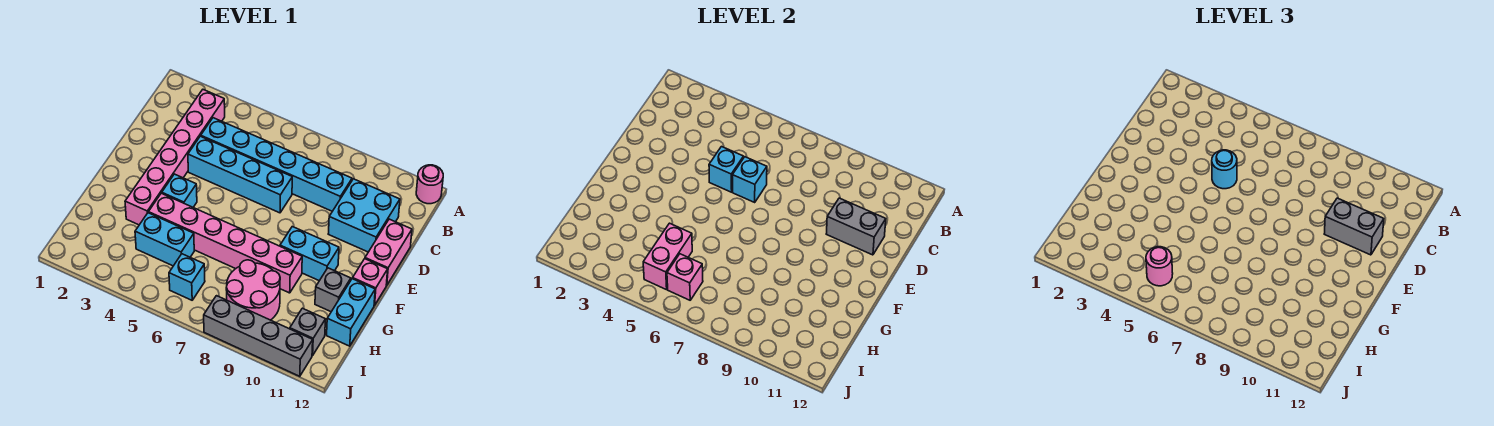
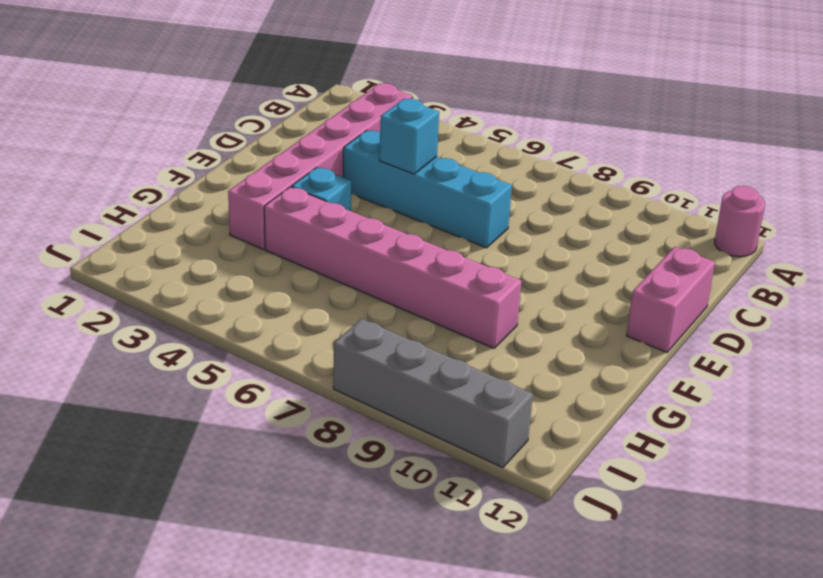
none -> cyan brick C4:C9 level 1
none -> cyan brick C10:D11 level 1
none -> cyan brick F9:F10 level 1

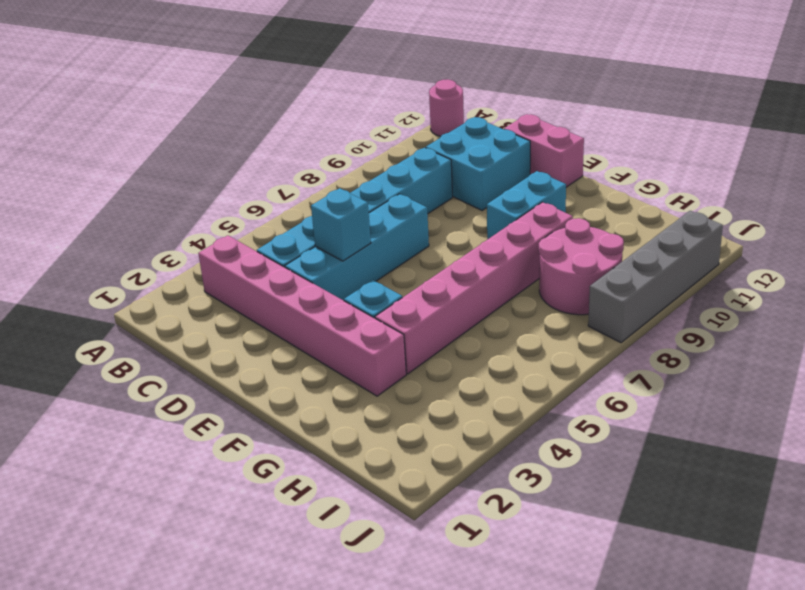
none -> pink brick F12 level 1
none -> grey brick G11 level 1
none -> cyan brick G12:H12 level 1

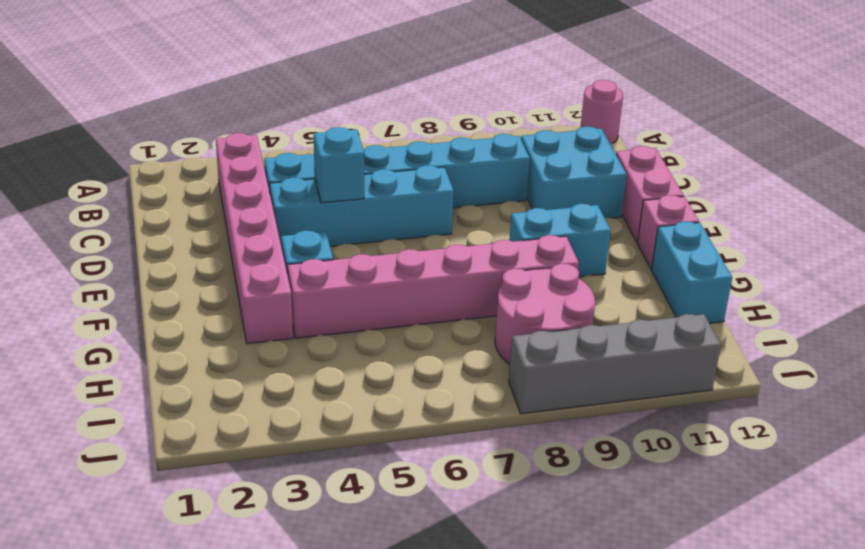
none -> grey brick G11 level 1
none -> cyan brick H4:H5 level 1
none -> cyan brick I6 level 1

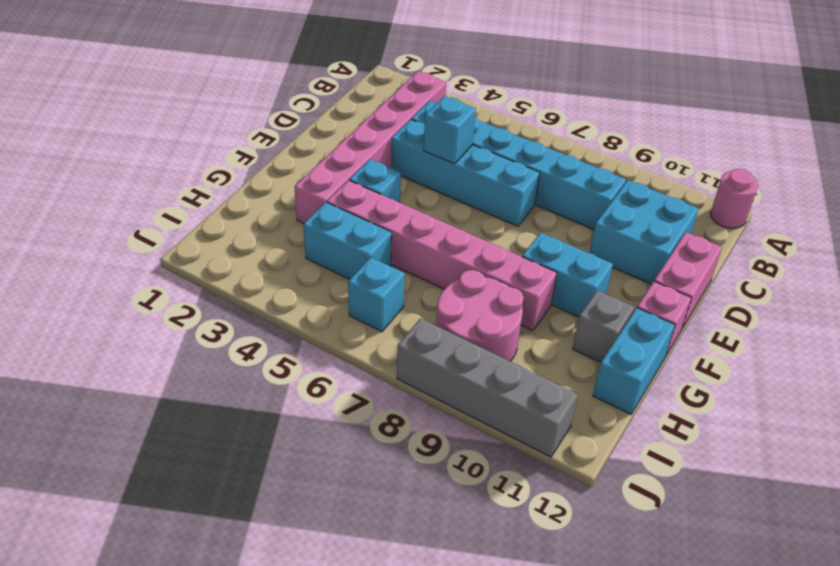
none -> grey brick I11 level 1
none -> cyan brick D6 level 2
none -> grey brick D10:D11 level 2

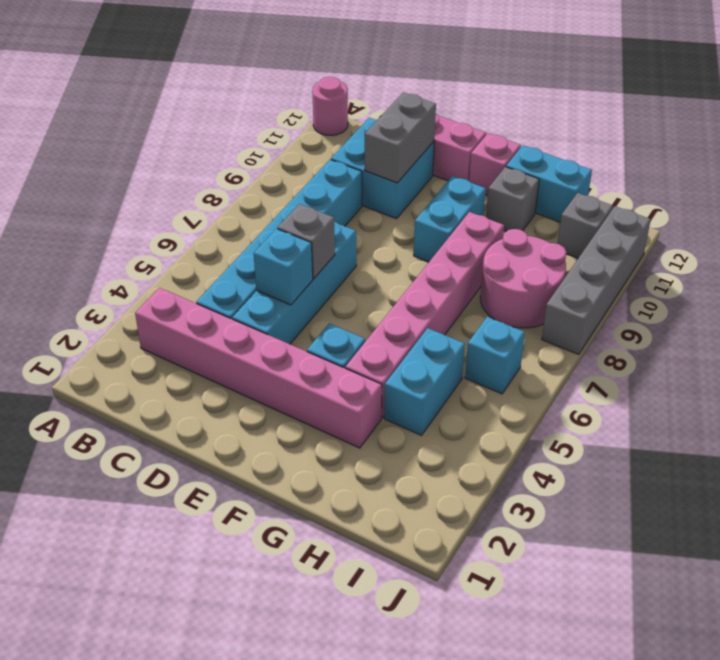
grey brick D6 level 2 -> cyan brick D6 level 2
none -> pink brick H5:I5 level 2
none -> pink brick I6 level 2
none -> cyan round brick D5 level 3

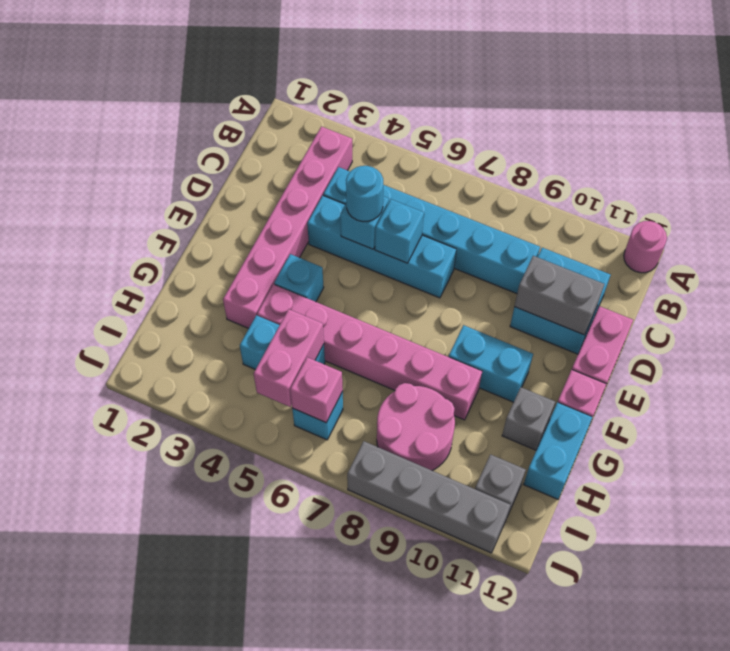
none -> grey brick D10:D11 level 3
none -> pink round brick I5 level 3

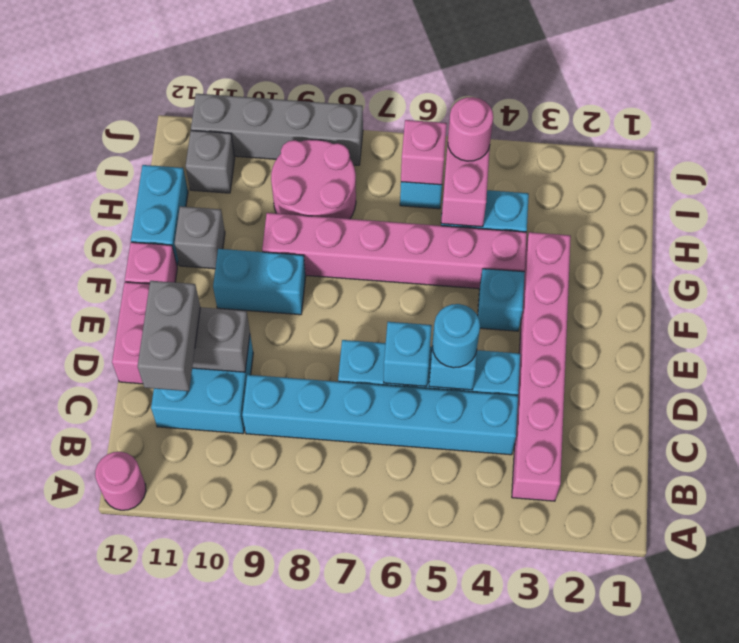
grey brick C11:D11 level 3 -> grey brick D10:D11 level 3

